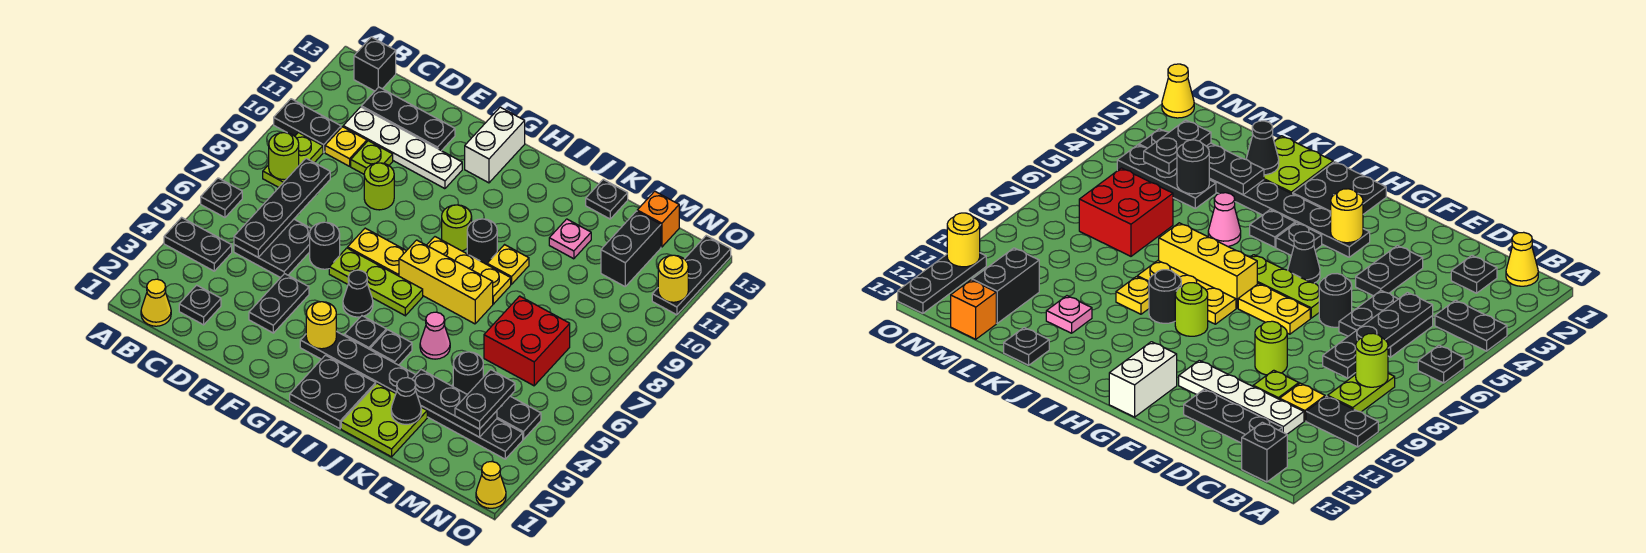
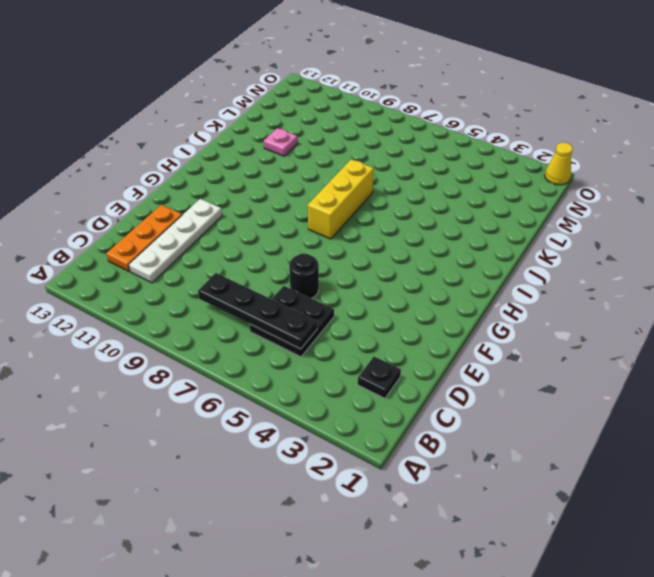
orange plate C12:E12 level 1 -> black plate C12:E12 level 1
none -> black plate A4:B4 level 1
none -> black plate A6 level 1
none -> black plate A10:B10 level 1
none -> yellow cone B1 level 1

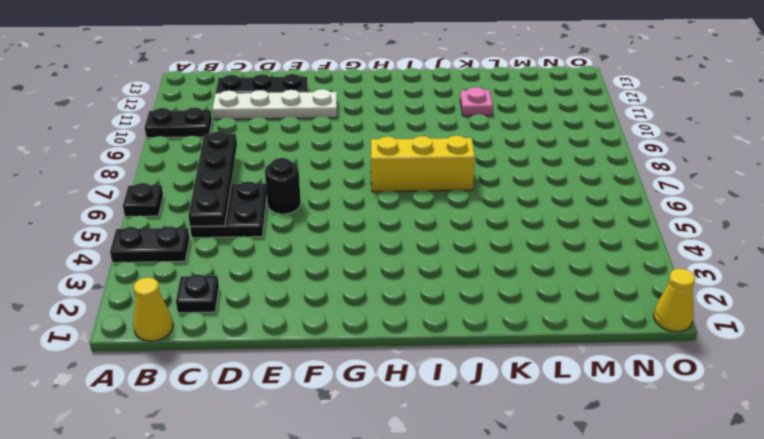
none -> lime plate B8:B9 level 1
none -> black brick B13 level 1
none -> yellow plate C10 level 1
none -> lime plate D10 level 1

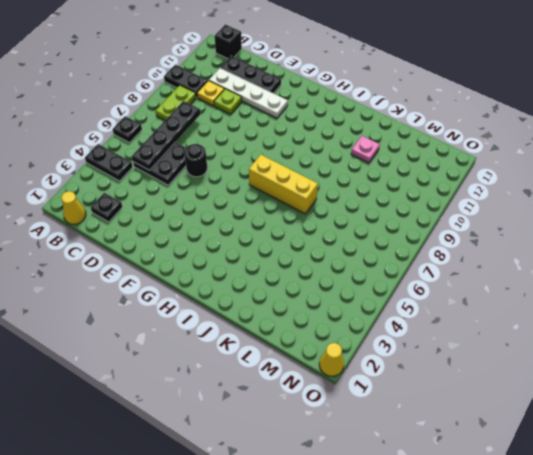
none -> black plate E3:E4 level 1
none -> lime round brick E9 level 1
none -> lime plate F6:H6 level 1
none -> yellow plate F7:G7 level 1

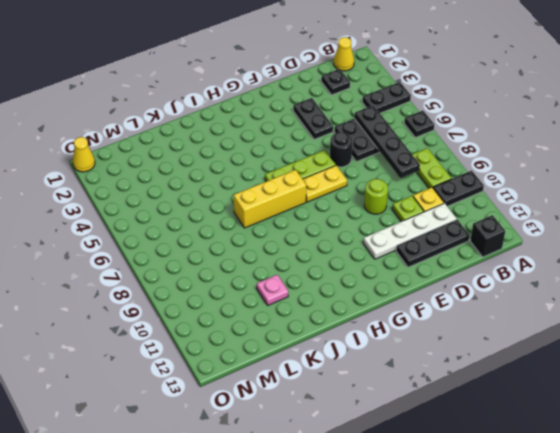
none -> black plate G3:N3 level 1
none -> black cone G5 level 1
none -> white brick G12:G13 level 1
none -> black plate H1:I2 level 1

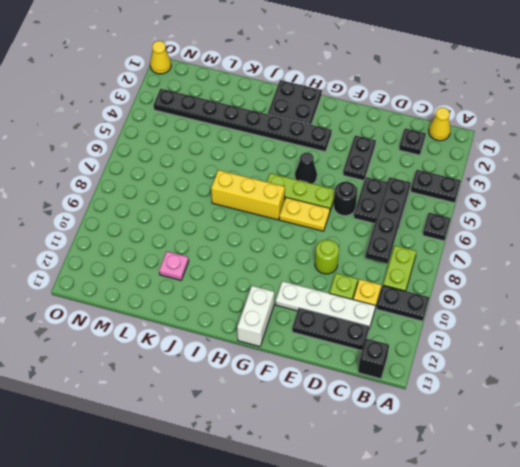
none -> black plate H4 level 1
none -> yellow plate H8:J8 level 1
none -> lime round brick H9 level 1
none -> black plate I4 level 1

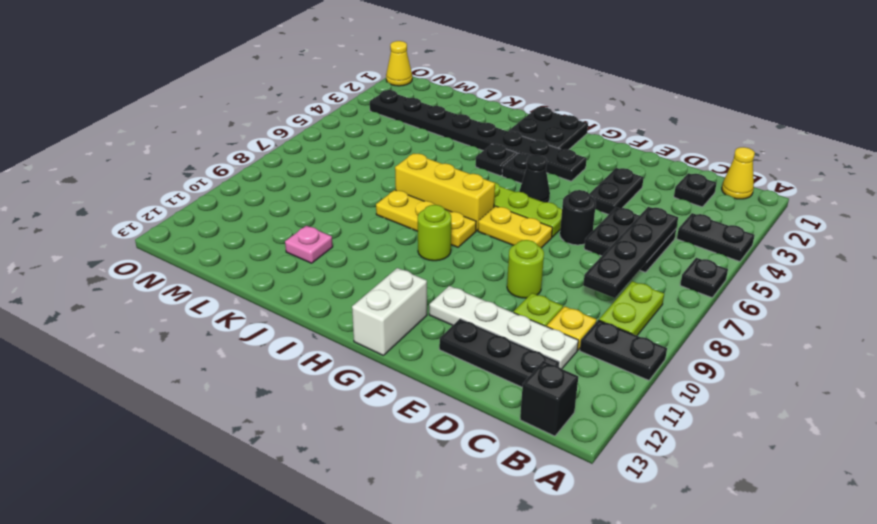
none -> black round brick I9 level 1
none -> lime plate J1:K2 level 1
none -> pink cone J5 level 1
none -> yellow plate J9 level 1

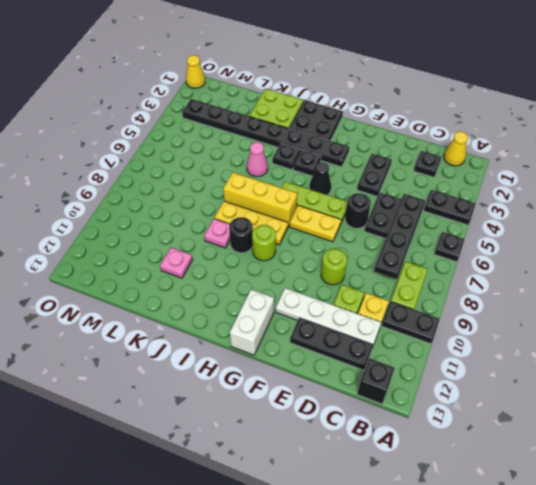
pink plate J9 level 1 -> yellow plate J9 level 1
none -> black plate K13 level 1
none -> black plate L4:N4 level 1
none -> red brick L6:M7 level 1
none -> black brick M11:M12 level 1

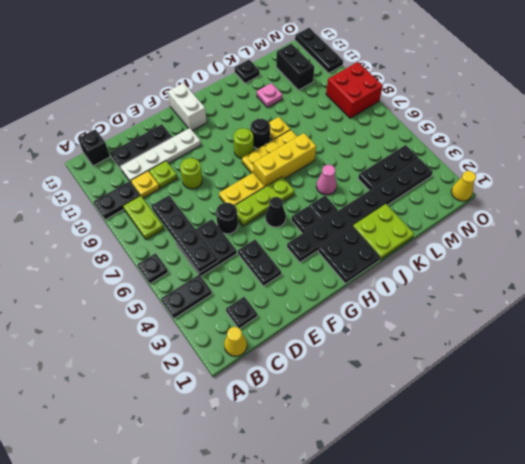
red brick N8:O9 level 1 -> red brick L6:M7 level 1
none -> orange brick M13 level 1
none -> lime round brick B8 level 2
none -> yellow round brick G3 level 2
none -> black cone K2 level 2

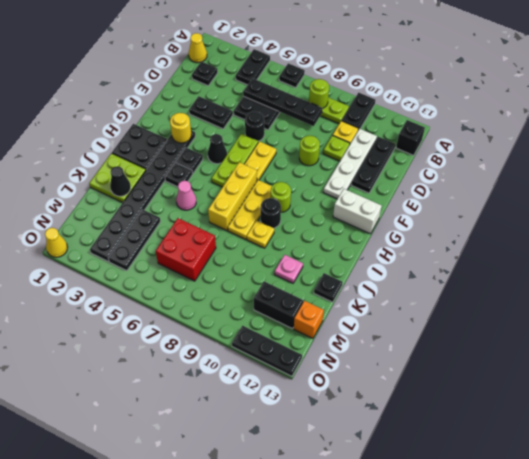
none -> black plate K3:M3 level 2
none -> black round brick L4 level 2
none -> yellow round brick O11 level 2
none -> black plate M3:M4 level 3

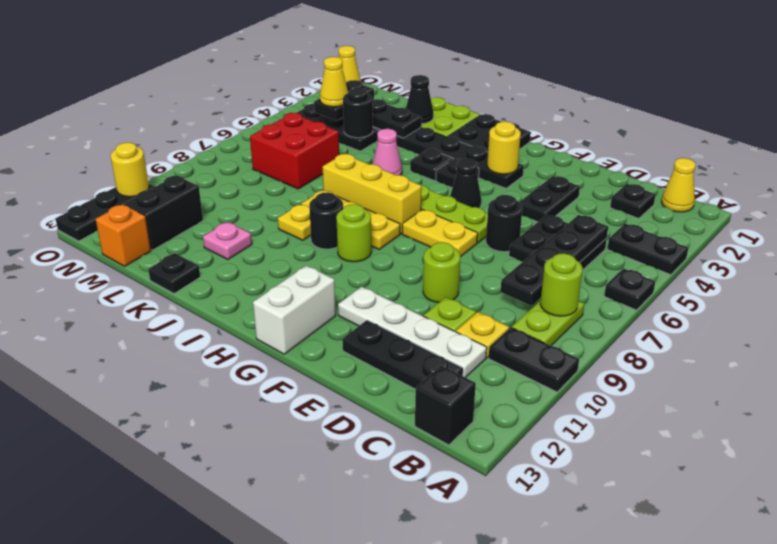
yellow cone M4 level 4 -> none

